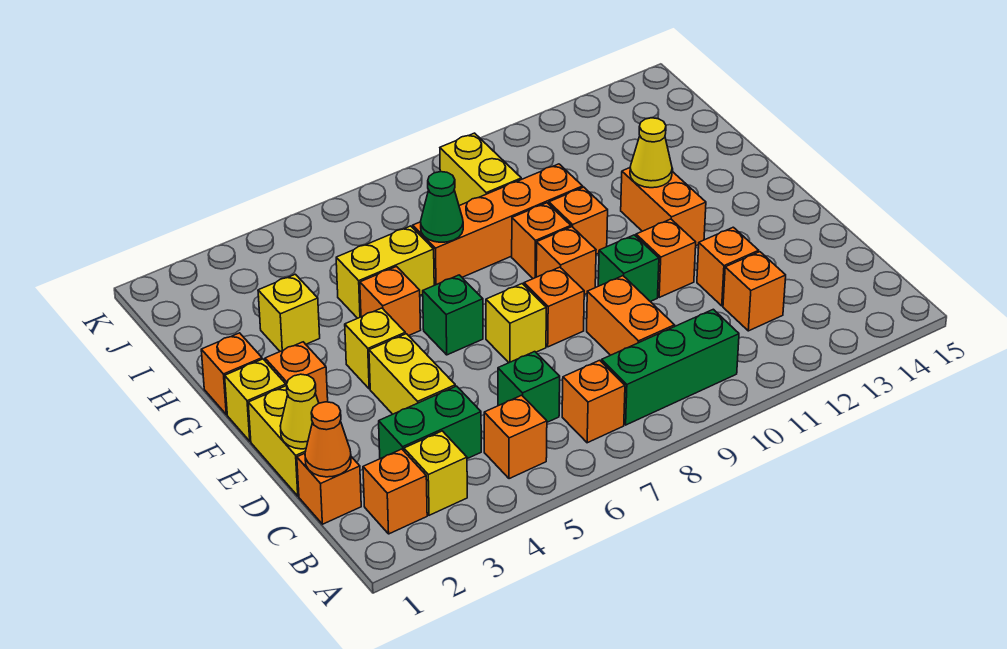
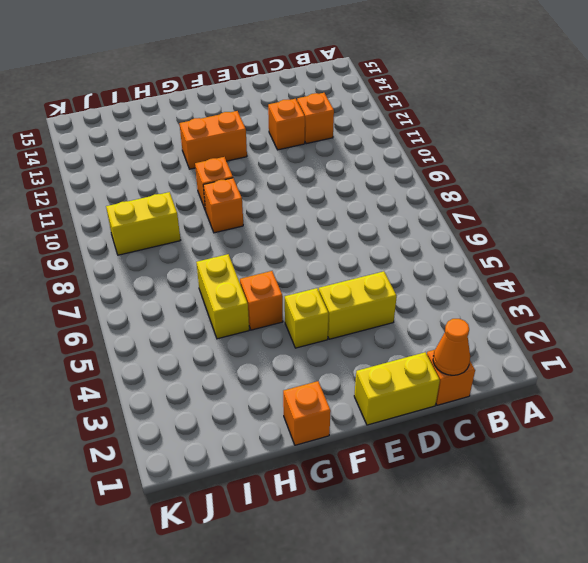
none -> orange brick B2 level 1
none -> yellow brick B3 level 1
none -> orange brick B5 level 1
none -> orange brick B7 level 1

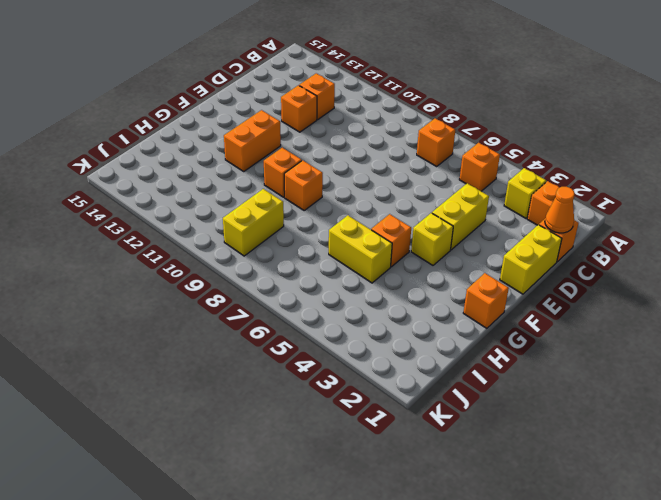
none -> green brick B8:B10 level 1
none -> green brick C3:C4 level 1
none -> green brick C6 level 1
none -> orange brick C9:D9 level 1

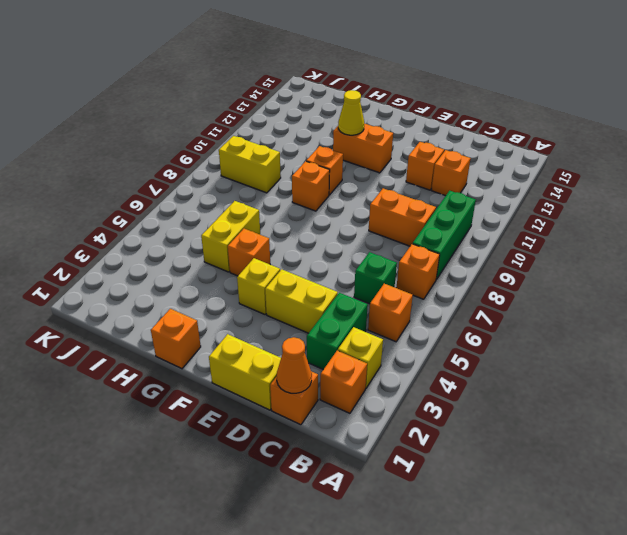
none -> yellow brick E7 level 1
none -> orange brick E8 level 1
none -> green brick E10 level 1
none -> orange brick E11 level 1

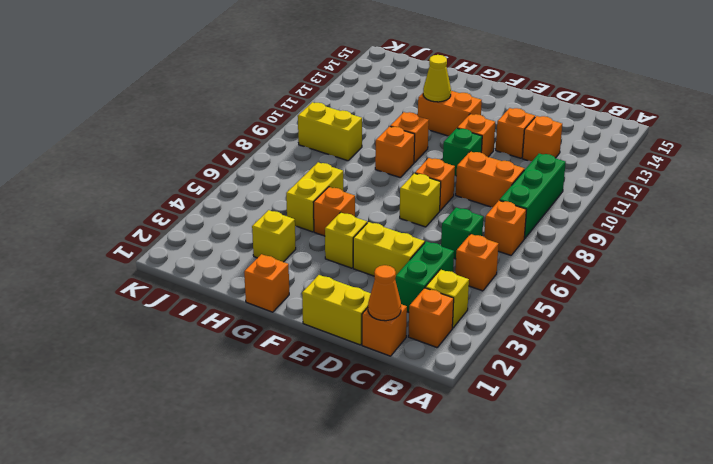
none -> yellow brick F1 level 1
none -> orange brick F2 level 1
none -> green brick F6 level 1
none -> orange brick F9 level 1

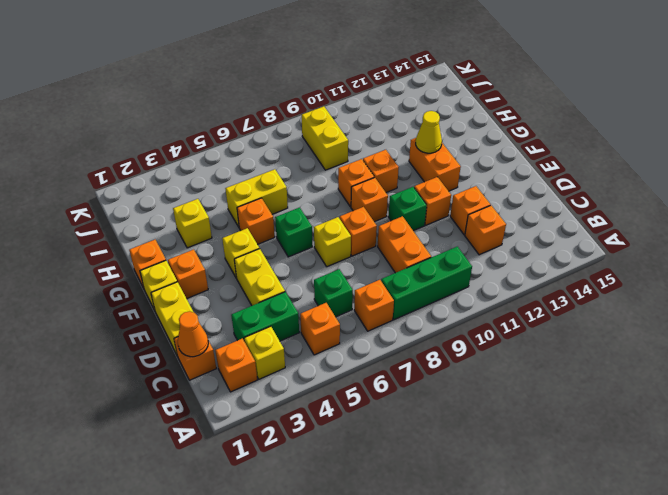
none -> orange brick H7:H10 level 1
none -> yellow cone D1 level 2
none -> green cone H7 level 2

